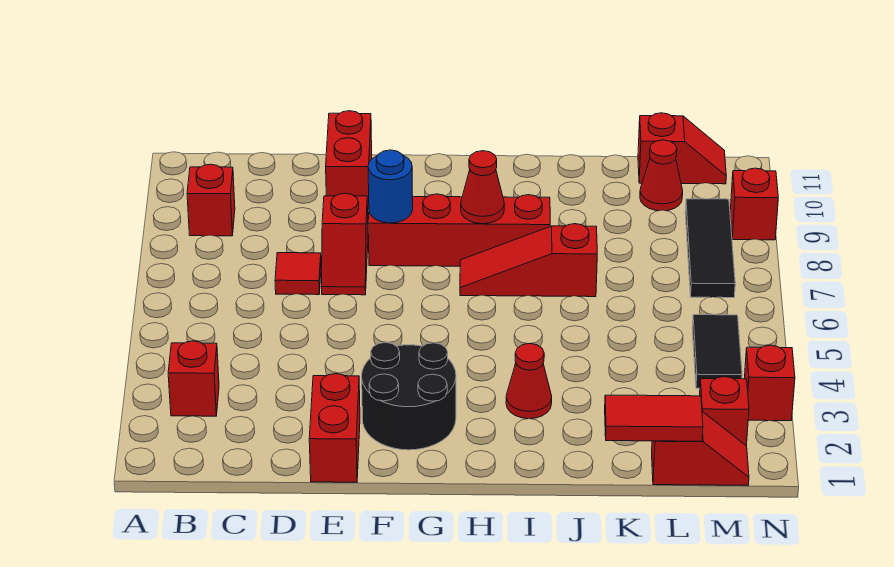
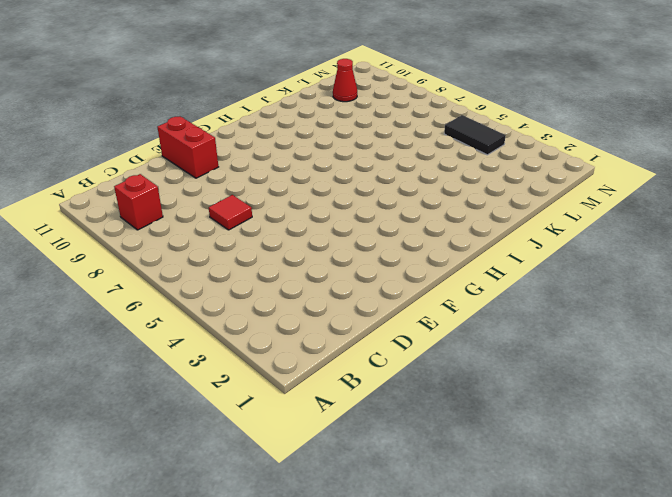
none -> red brick B3 level 1
none -> red brick E1:E2 level 1
none -> red slope E7:E8 level 1 top 8

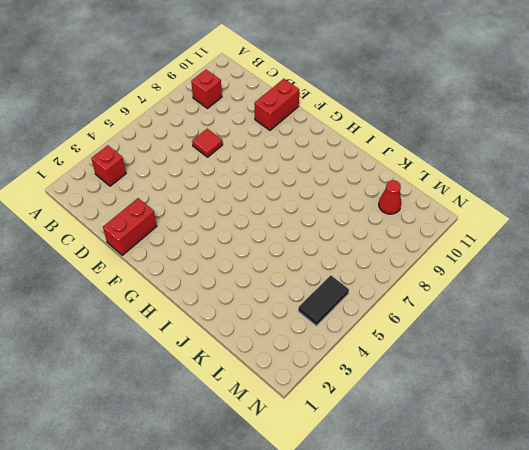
none -> red slope E7:E8 level 1 top 8
none -> black round brick F2:G3 level 1
none -> red brick F8:I8 level 1

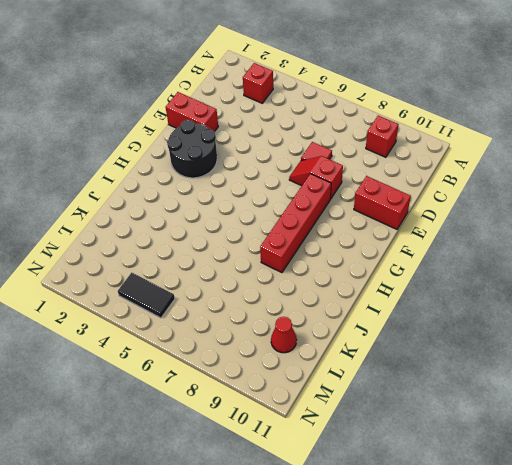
none -> red slope H7:J7 level 1 top J
none -> red cone I3 level 1
none -> red slope L1:M1 level 1 top L

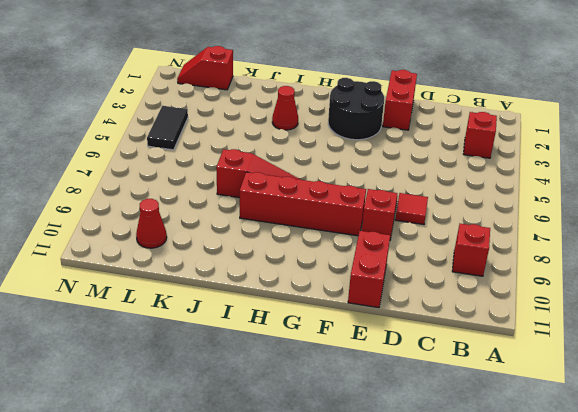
none -> red slope L11:M11 level 1 top L
none -> red brick M2 level 1
none -> black tile M7:M9 level 1

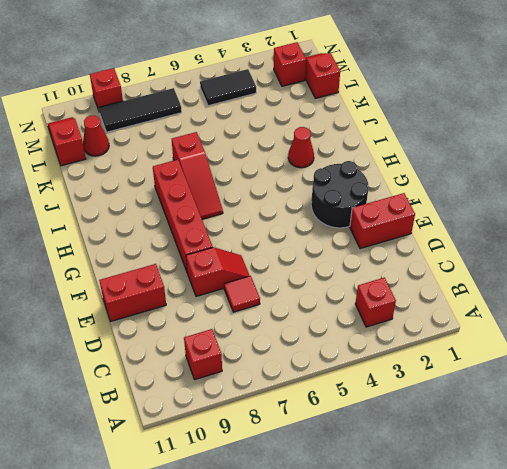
none -> red brick N3 level 1
none -> blue round brick F8 level 2
none -> red cone H8 level 2

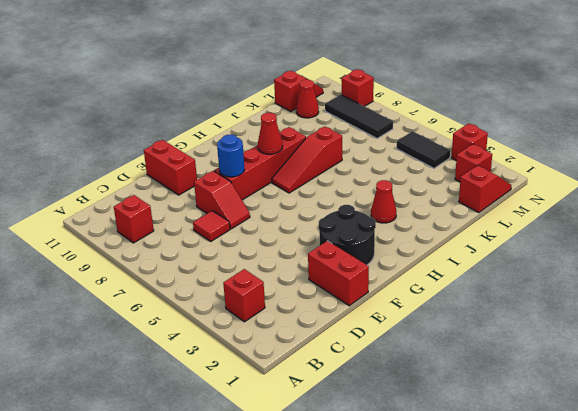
none -> red tile K1:L1 level 2

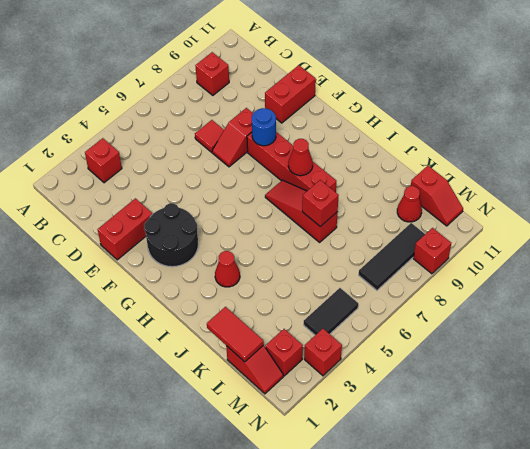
red brick J7 level 2 -> none

